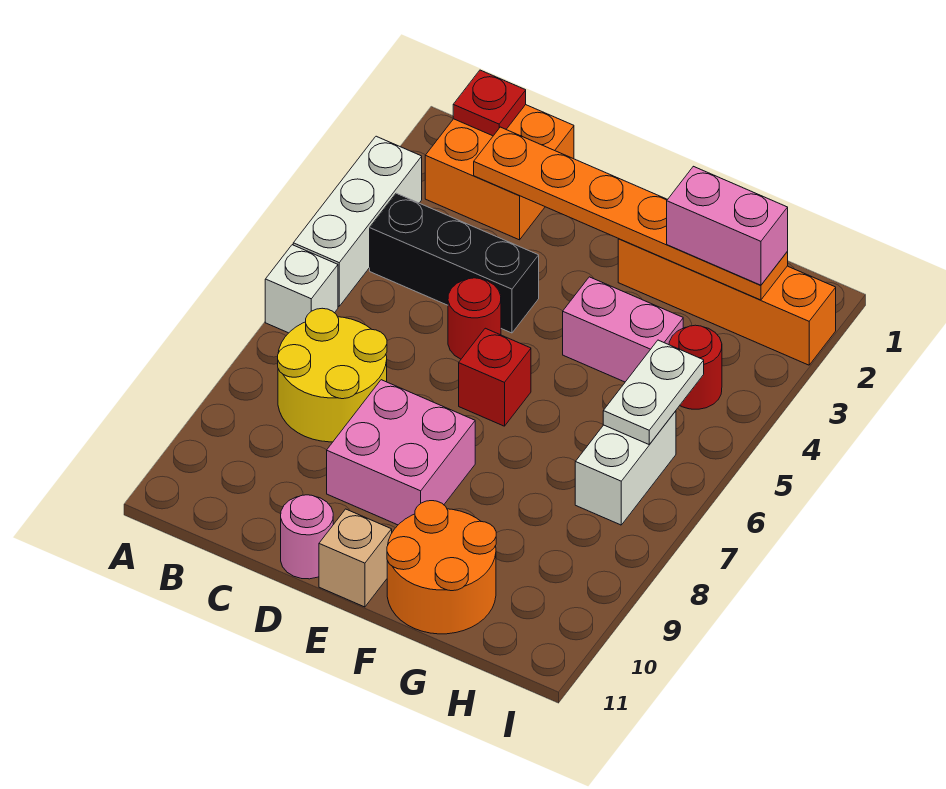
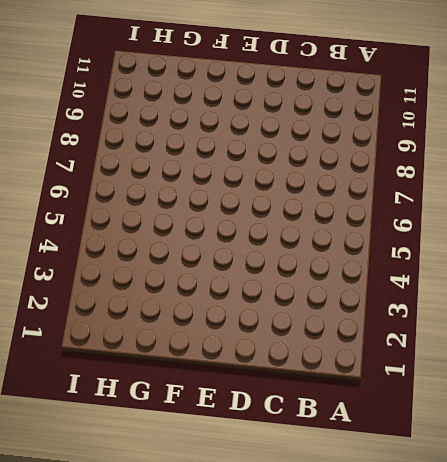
none -> white brick A3:A5 level 1
none -> white brick A6 level 1
none -> orange brick B1:C2 level 1

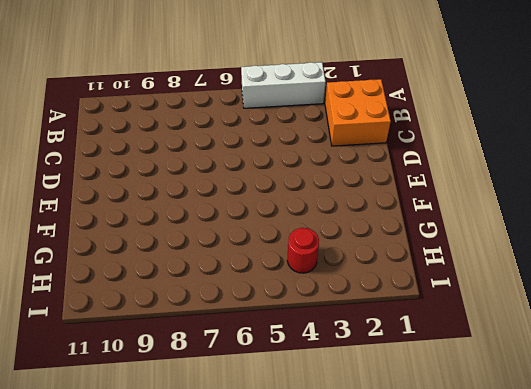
none -> white brick A6 level 1
none -> black brick B4:D4 level 1
none -> yellow round brick B7:C8 level 1

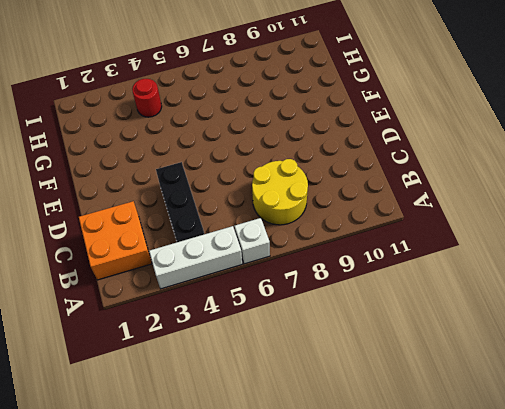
none -> red round brick D5 level 1
none -> pink brick D8:E9 level 1
none -> pink round brick D11 level 1

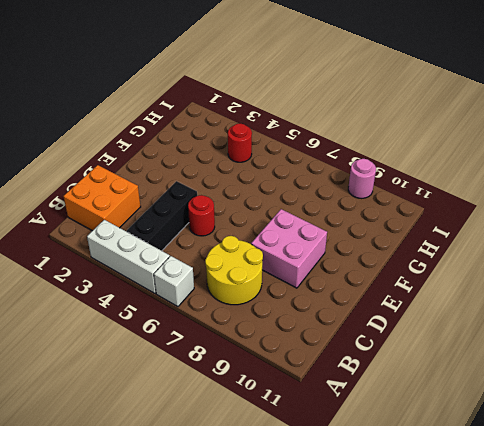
pink round brick I9 level 1 -> pink round brick D11 level 1
none -> red brick E6 level 1
none -> tan brick E11 level 1
none -> orange brick F2:I2 level 1

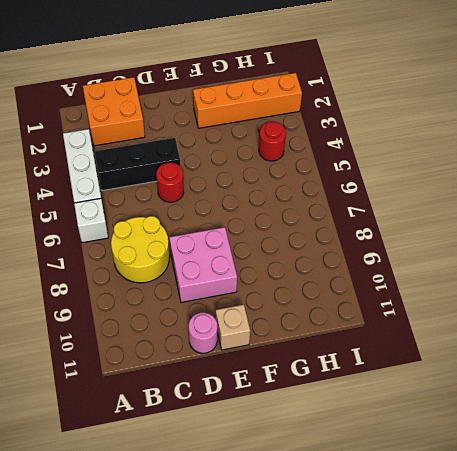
none -> red brick E6 level 1
none -> pink brick F4:G4 level 1
none -> orange round brick F10:G11 level 1

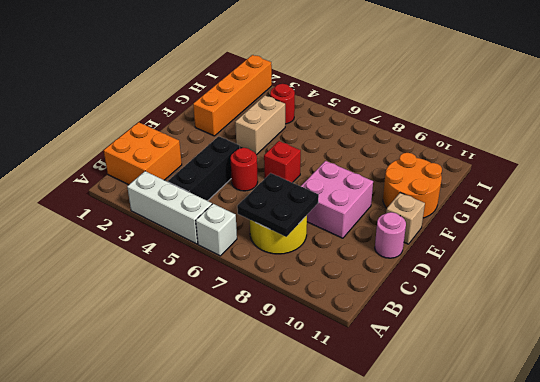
black plate B7:C8 level 2 -> none
tan brick F4:G4 level 1 -> pink brick F4:G4 level 1
none -> white brick H6:H7 level 1
none -> red plate B1 level 2
none -> orange plate C2:H2 level 2

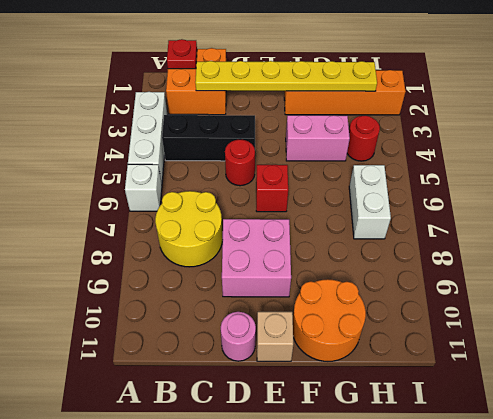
yellow plate C2:H2 level 2 -> orange plate C2:H2 level 2
none -> white plate H5:H6 level 2
none -> pink brick G2:H2 level 3

